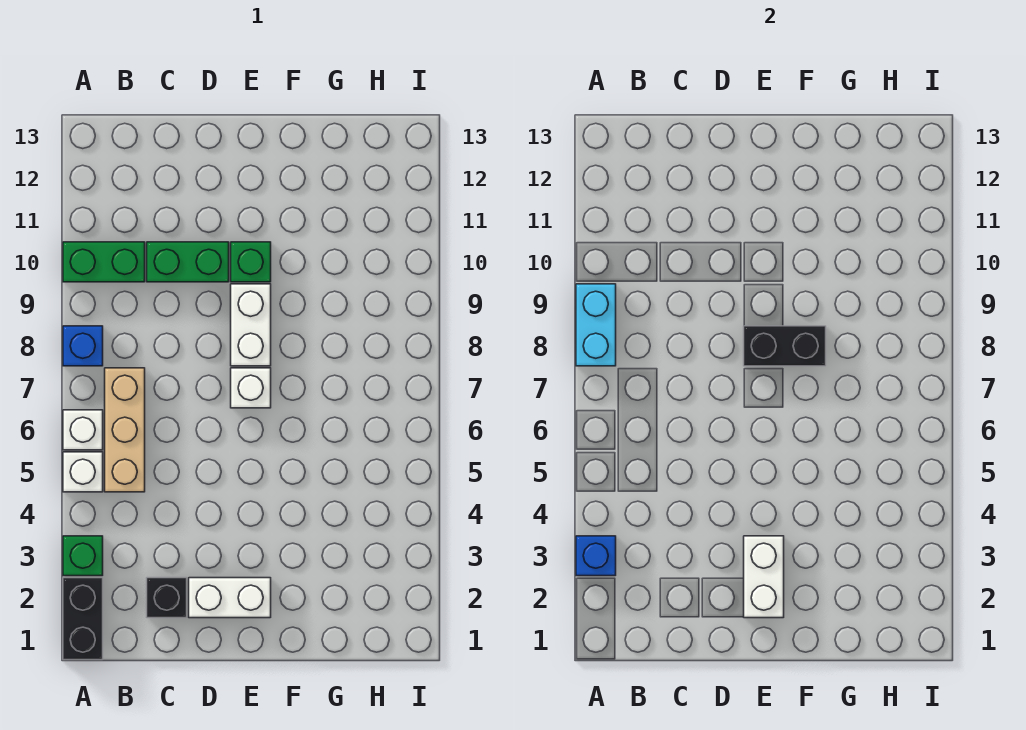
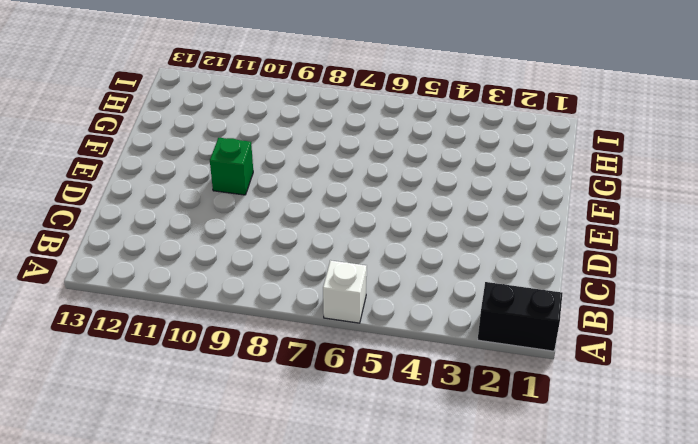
none -> green brick A3 level 1
none -> white brick A5 level 1
none -> blue brick A8 level 1

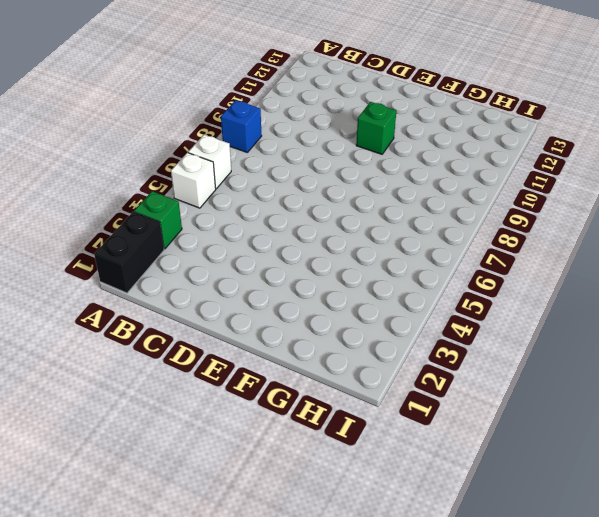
none -> green brick A10:B10 level 1
none -> tan brick B5:B7 level 1
none -> black brick C2 level 1

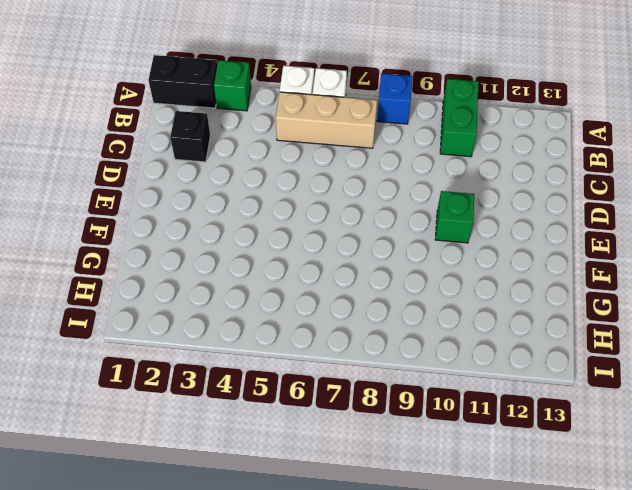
none -> green brick C10:D10 level 1
none -> white brick D2:E2 level 1
none -> white brick E7 level 1

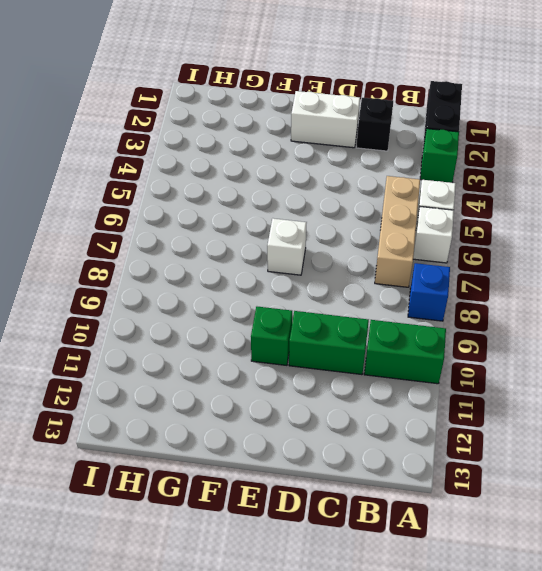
none -> white brick E8:E9 level 1
none -> blue brick A3 level 2
none -> cyan brick A8:A9 level 2

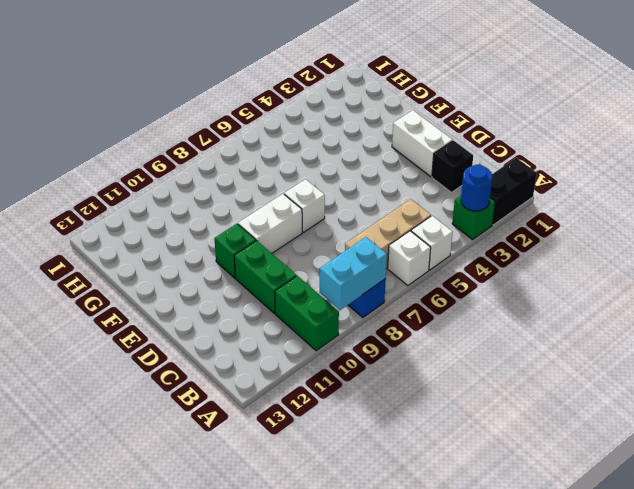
blue round brick A3 level 2 -> blue brick A3 level 2
none -> white brick E2:E3 level 2
none -> black brick E8:F8 level 2

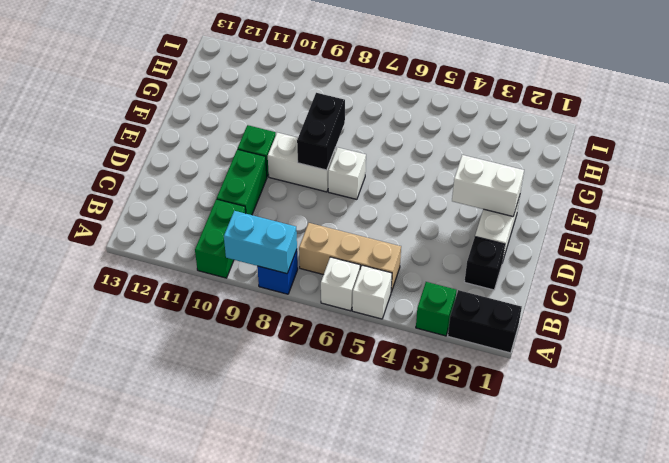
none -> blue brick A3 level 2

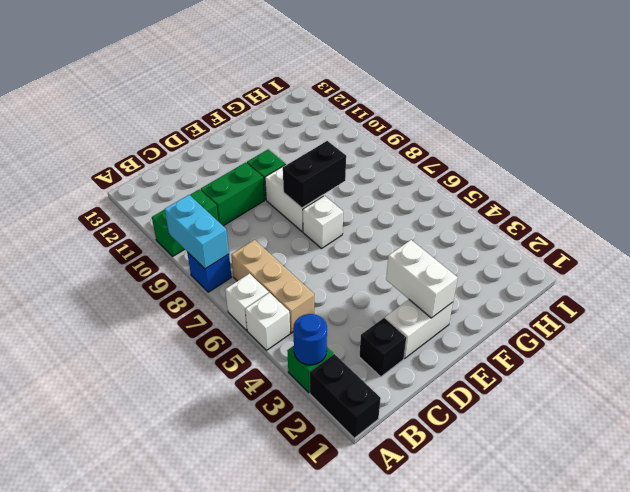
blue round brick A3 level 2 -> blue brick A3 level 2

